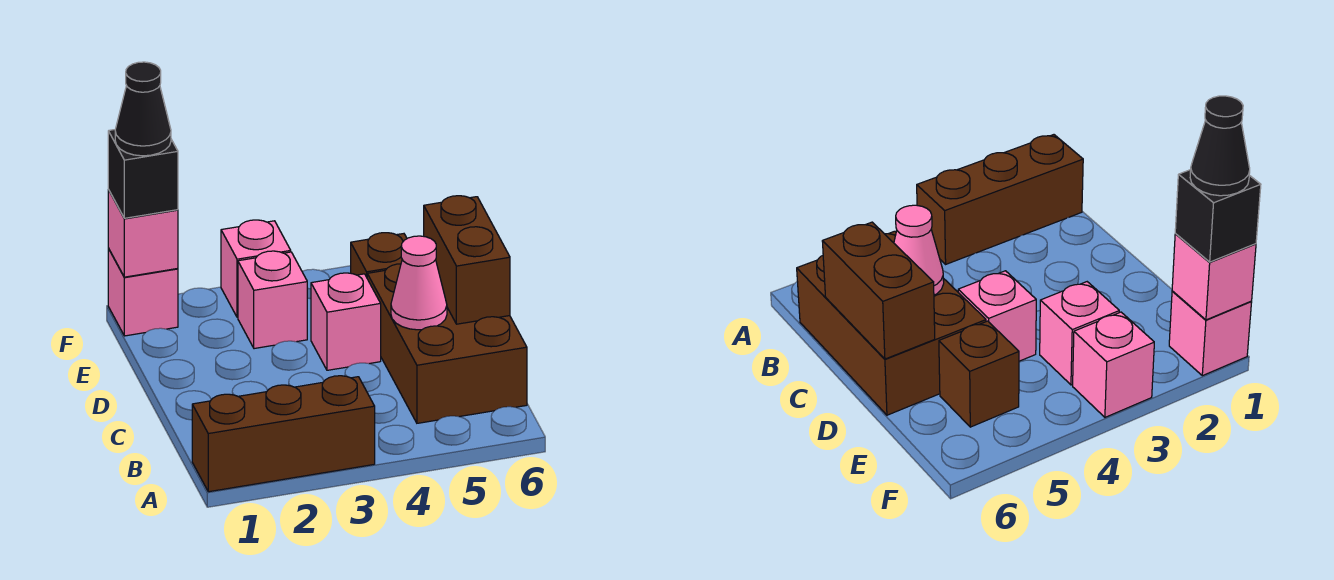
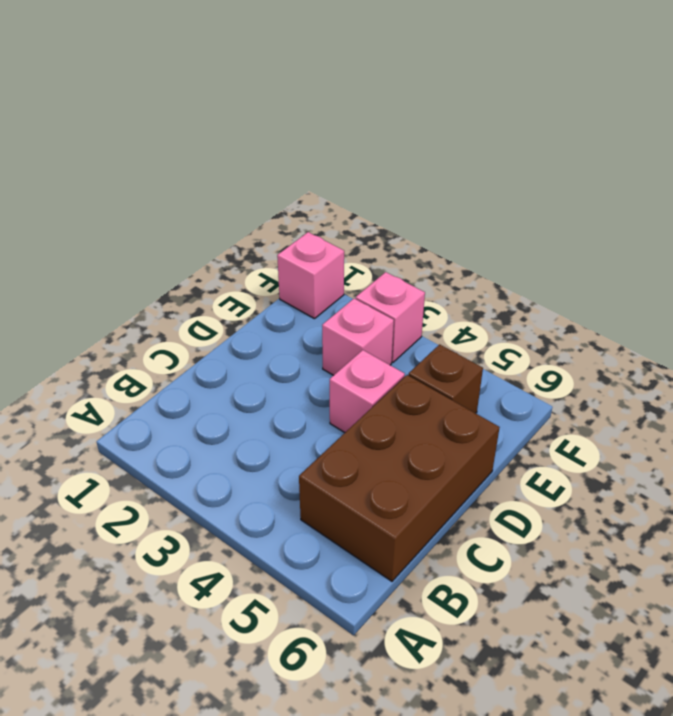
none -> brown brick A1:A3 level 1
none -> pink cone C5 level 2
none -> brown brick C6:D6 level 2

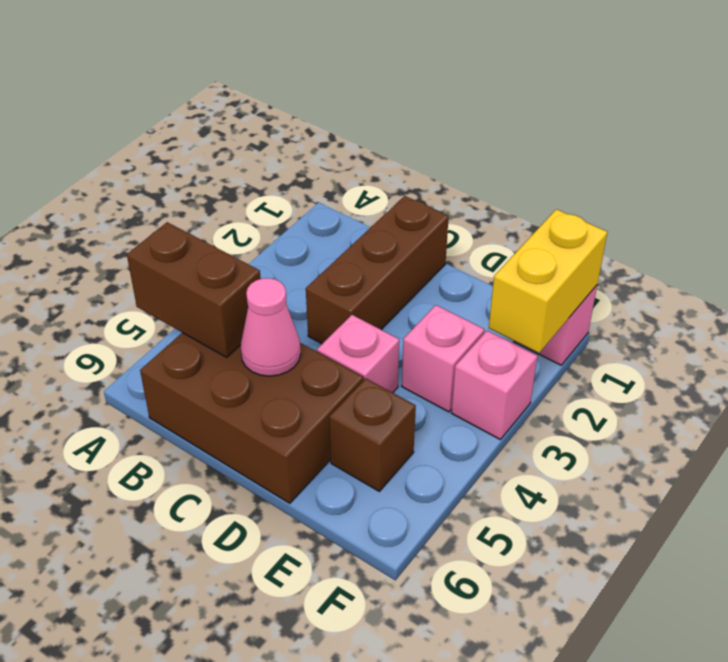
brown brick A5:B5 level 2 -> brown brick C6:D6 level 2
brown brick C1:C3 level 1 -> brown brick A1:A3 level 1
yellow brick F1:F2 level 2 -> pink brick F1 level 2
none -> black brick F1 level 3
none -> black cone F1 level 4

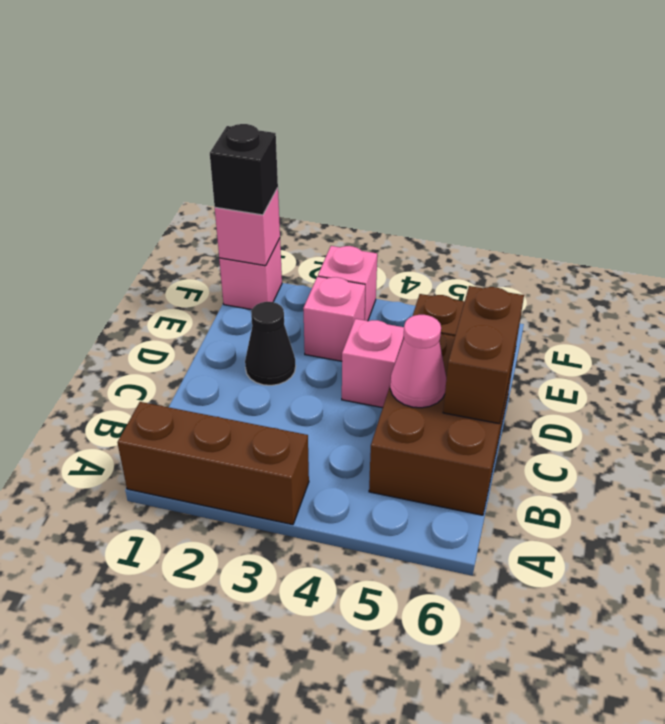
black cone D2 level 1 -> black cone F1 level 4

